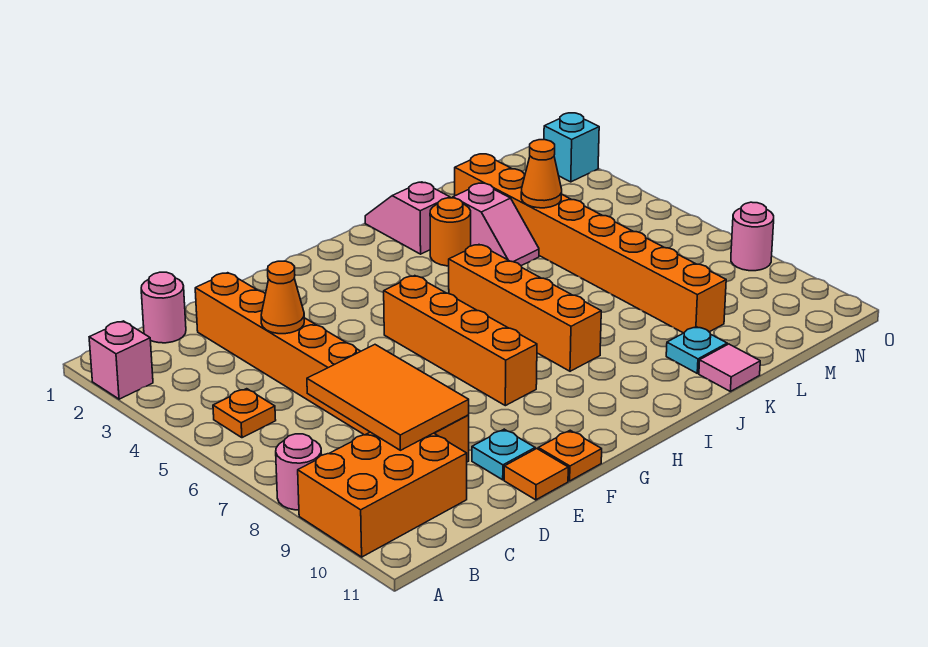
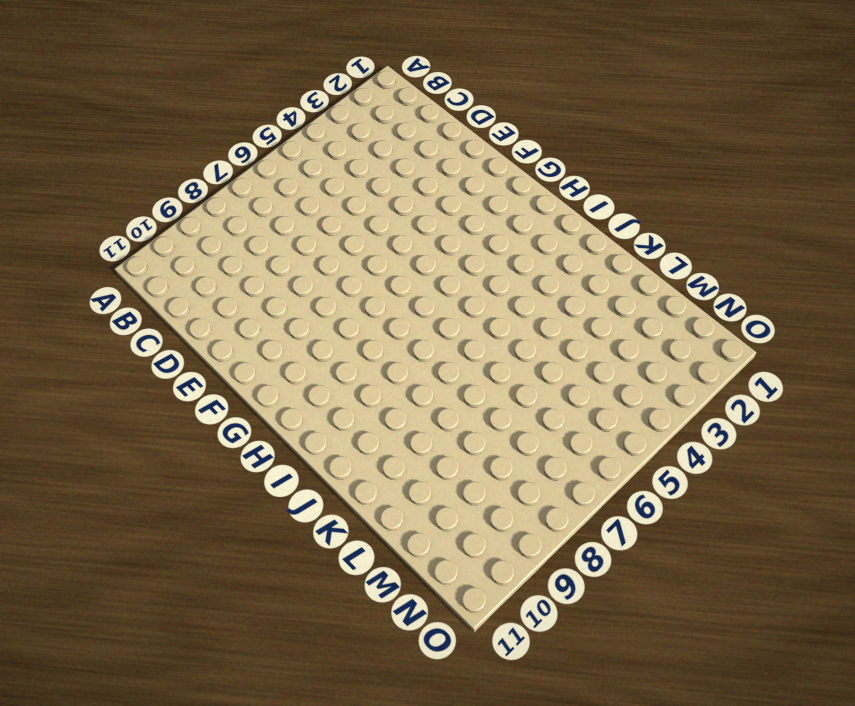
none -> pink brick A2 level 1
none -> pink round brick A8 level 1
none -> orange brick A9:C10 level 1

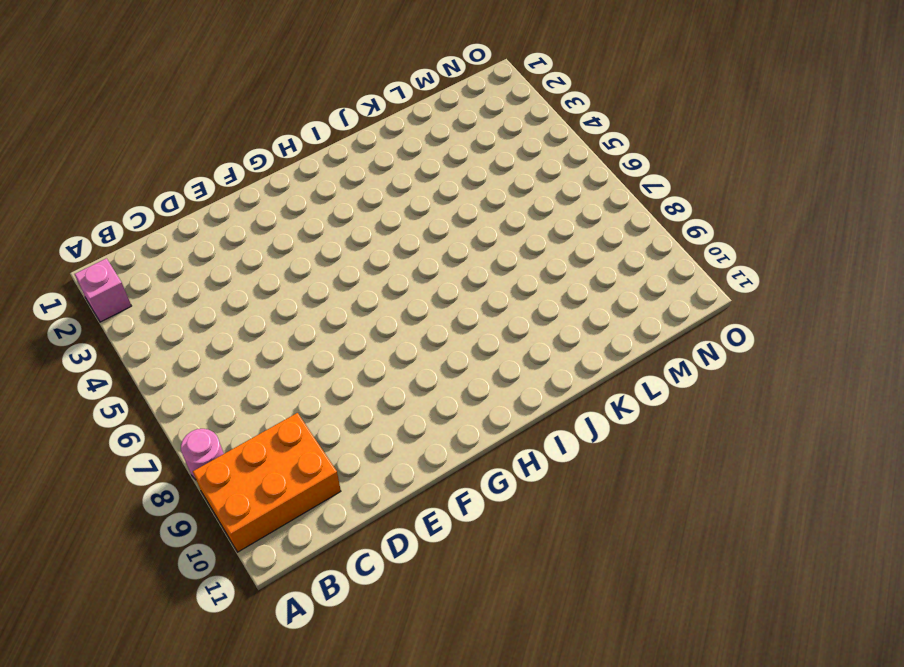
none -> orange plate B5 level 1
none -> pink round brick C1 level 1
none -> orange brick D2:D9 level 1

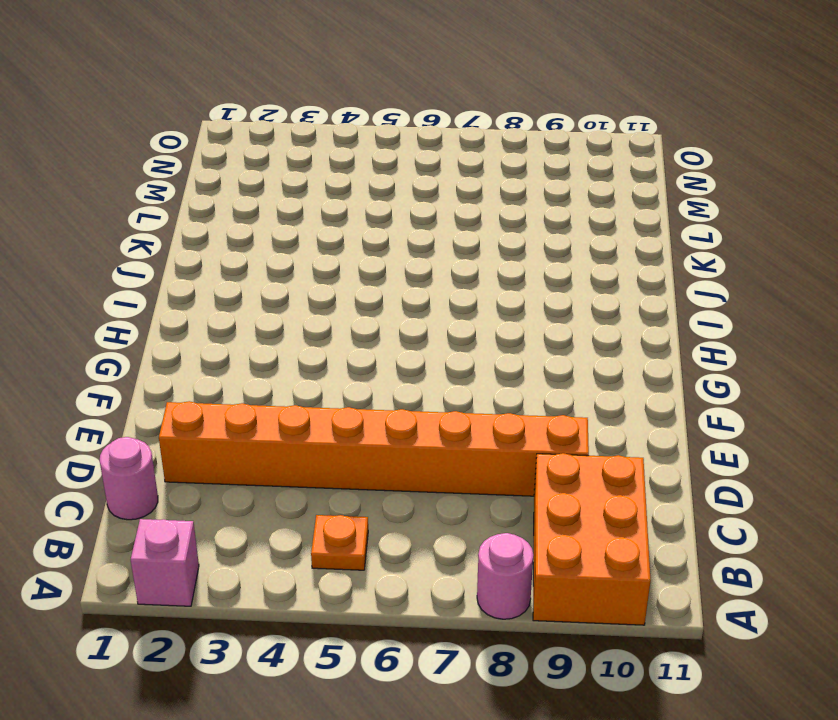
none -> cyan plate E10 level 1
none -> orange tile E11 level 1
none -> orange plate F11 level 1

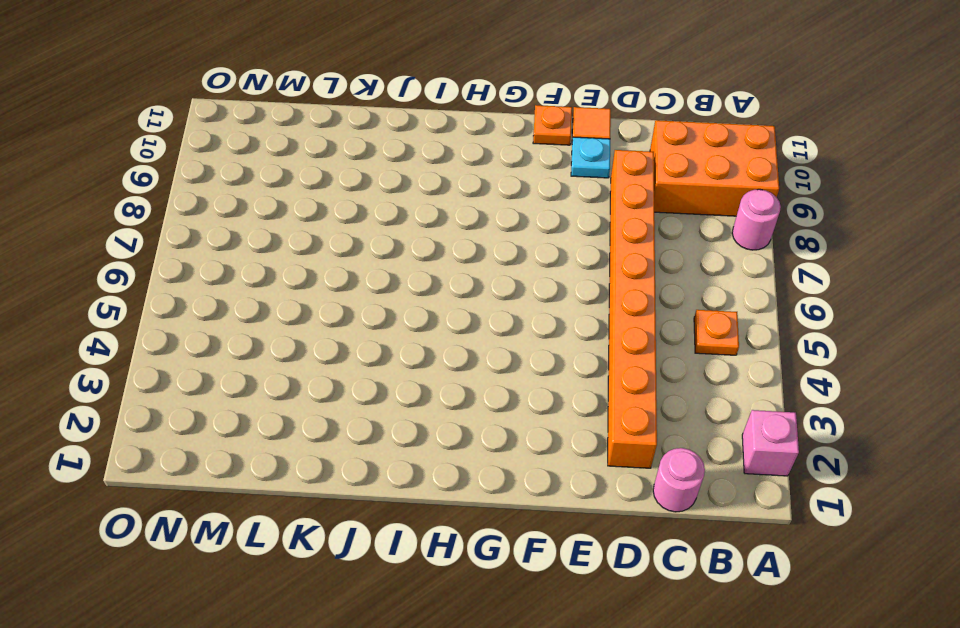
none -> orange brick G5:G8 level 1
none -> orange brick I5:I8 level 1
none -> pink slope J1:J2 level 1 top 2

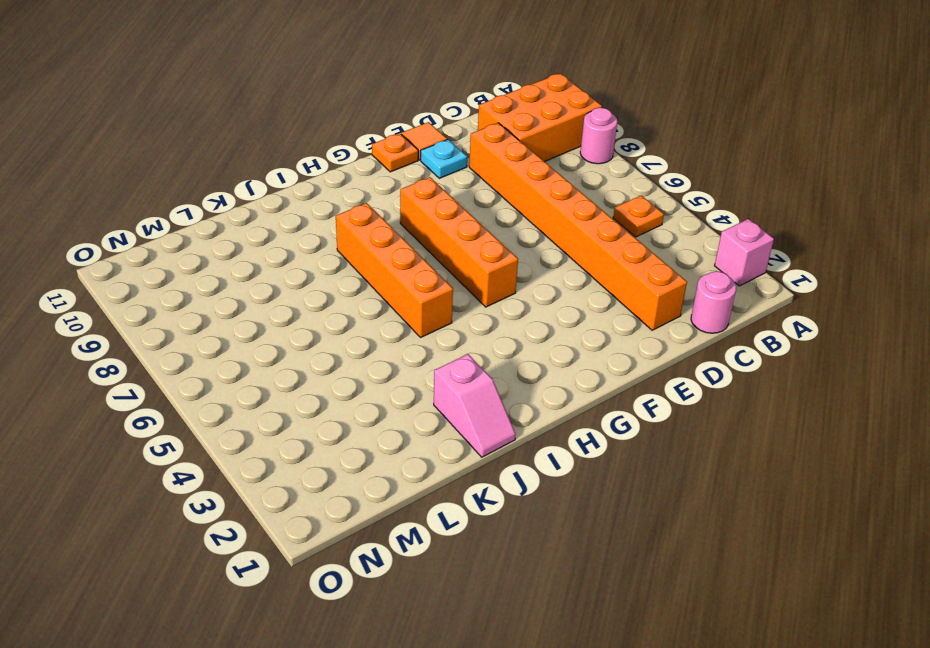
none -> orange round brick J3 level 1
none -> pink slope K3:K4 level 1 top 3
none -> cyan plate K10 level 1

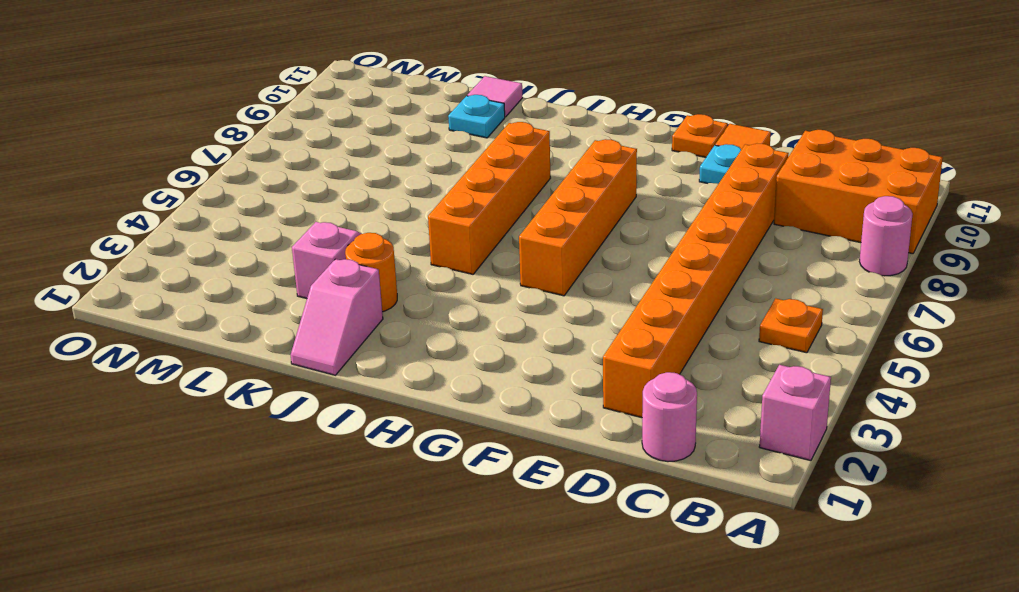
none -> orange brick L2:L9 level 1
none -> cyan brick O2 level 1
none -> pink round brick O8 level 1

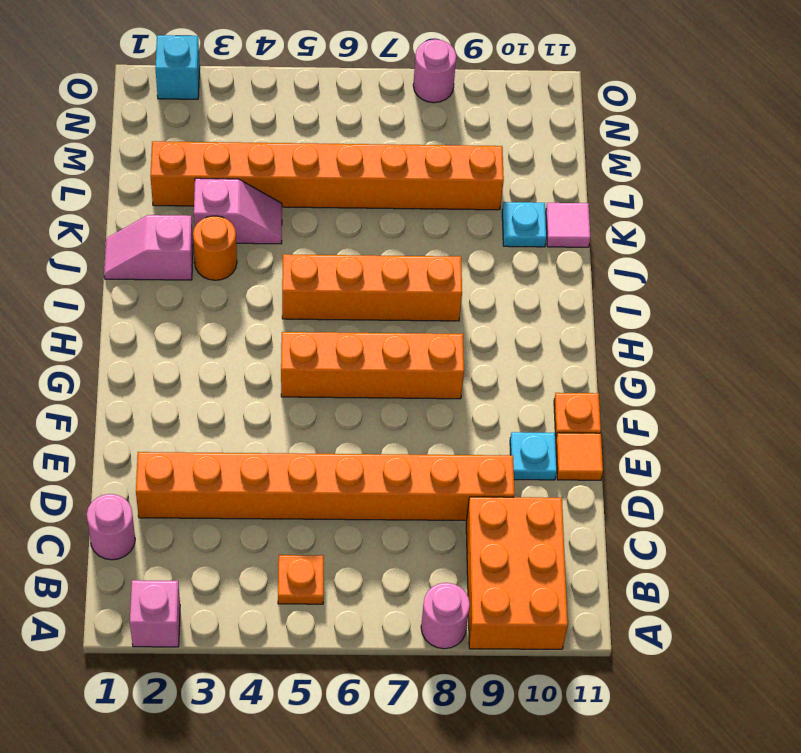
none -> orange tile C7:D9 level 2
none -> orange cone D4 level 2
none -> orange cone L4 level 2

